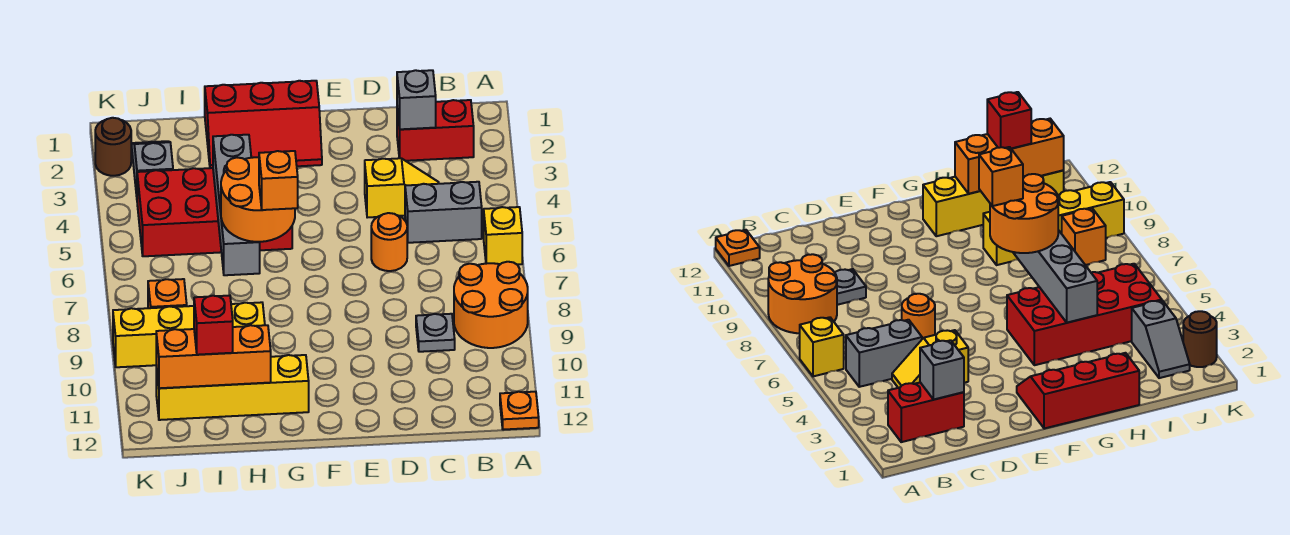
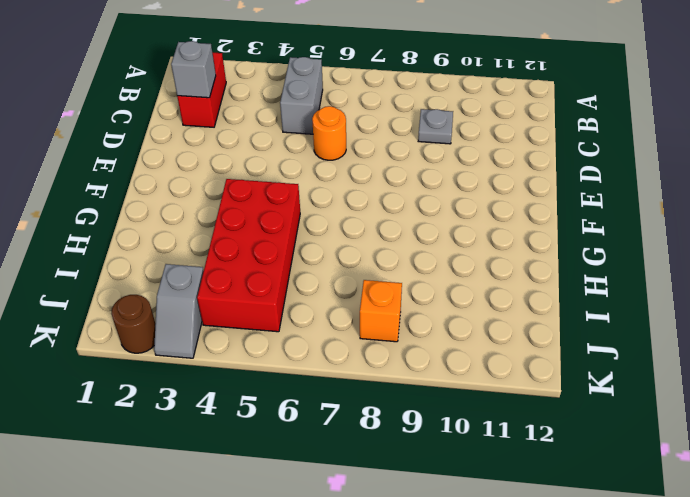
grey slope J3:K3 level 1 top J -> grey slope J2:J3 level 1 top 3
none -> yellow brick A6 level 1
none -> orange round brick A8:B9 level 1
none -> orange plate A12 level 1

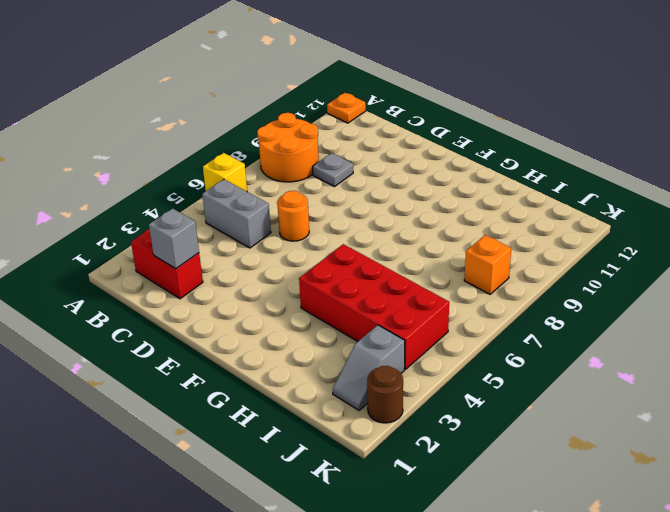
none -> yellow slope C4:D4 level 1 top D
none -> red slope F1:H2 level 1 top 1
none -> yellow brick G11:J11 level 1

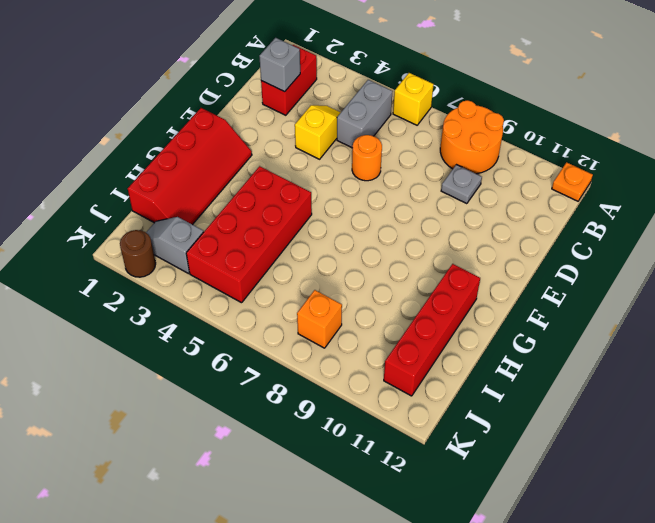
red slope F1:I2 level 1 top 1 -> red slope F1:H2 level 1 top 1
red brick G11:J11 level 1 -> yellow brick G11:J11 level 1
none -> yellow brick H9:K9 level 1
none -> grey brick H4:H7 level 2
none -> orange brick H11:J11 level 2

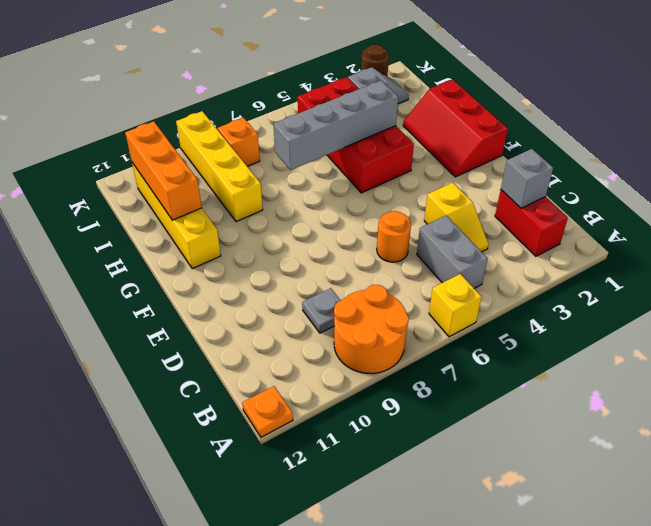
none -> orange round brick G6:H7 level 3
none -> red brick I11 level 3
none -> orange brick G7 level 4

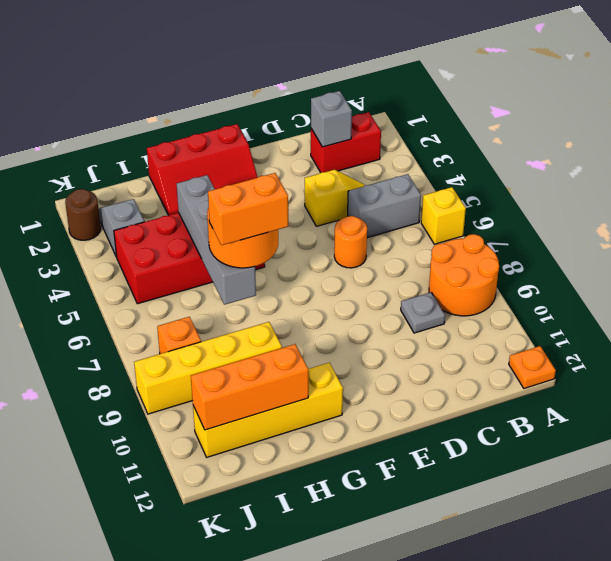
orange brick G7:H7 level 4 -> orange brick G7 level 4
none -> red brick I11 level 3

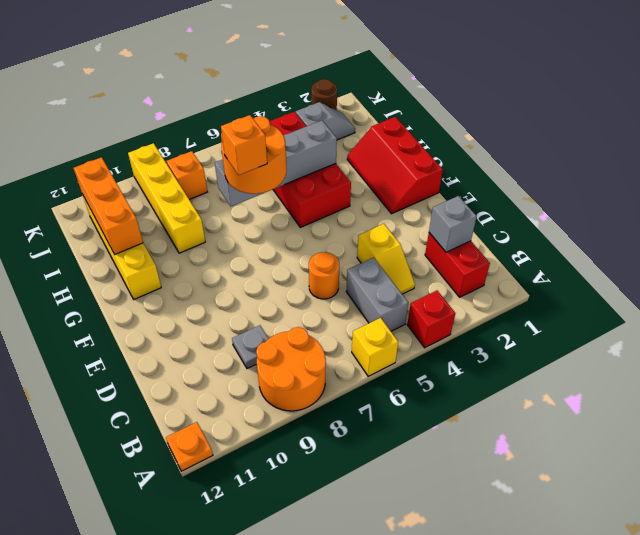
red brick A4 level 1 -> red brick I11 level 3

